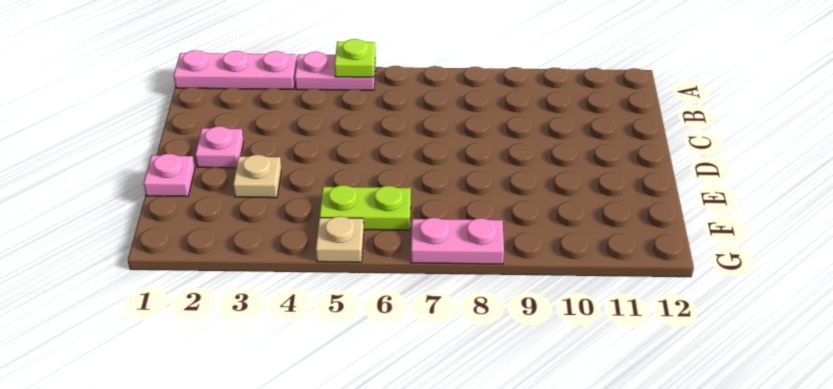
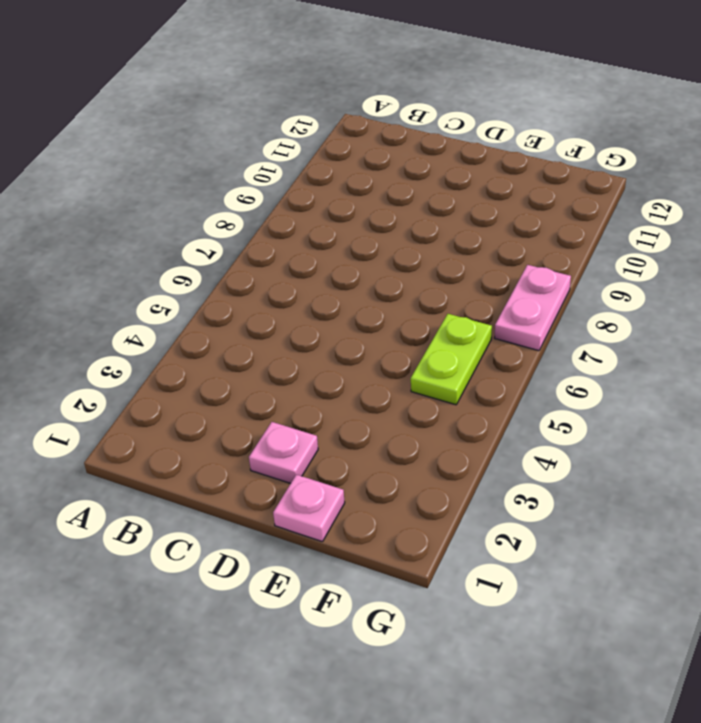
none -> pink plate A1:A3 level 1
none -> pink plate A4:A5 level 1

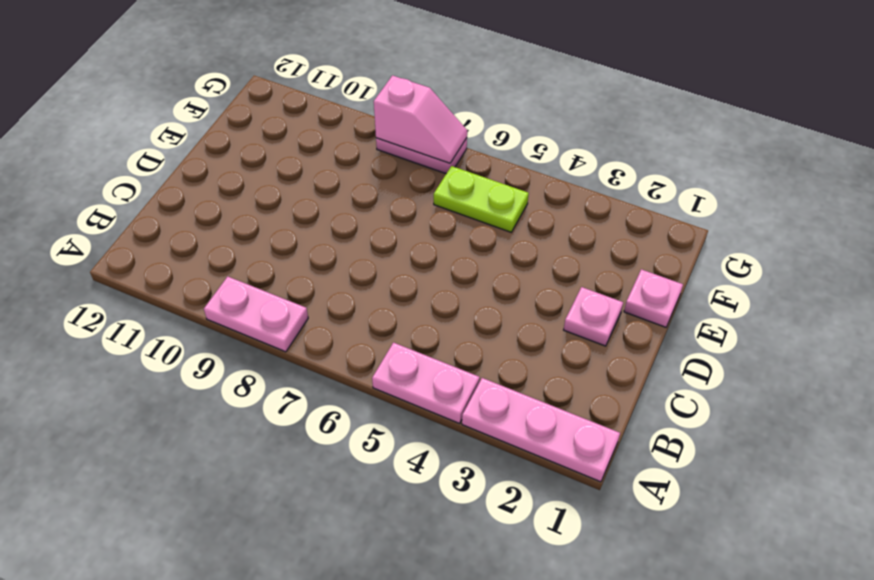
pink plate A8:A9 level 1 -> none
pink slope G7:G8 level 2 top 8 -> none
none -> tan plate E3 level 1
none -> tan plate G5 level 1

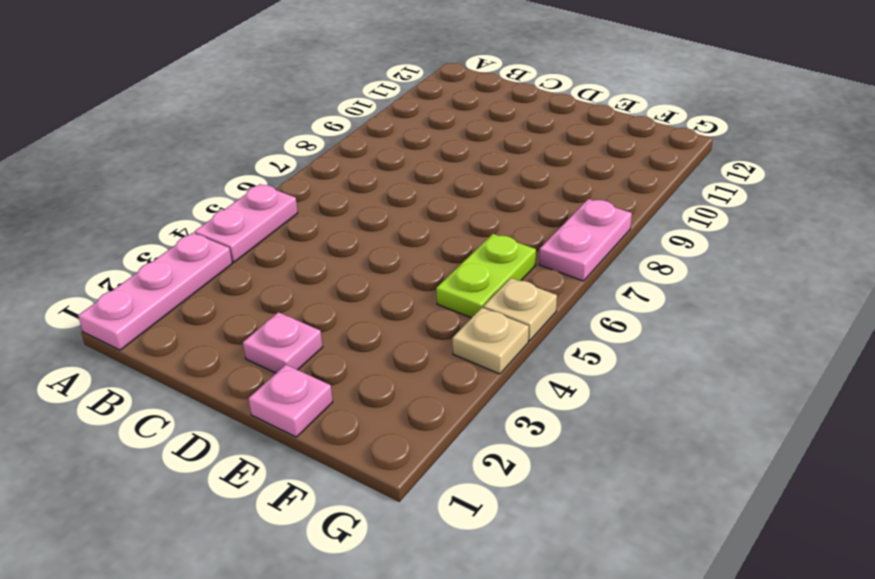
tan plate G4 level 1 -> tan plate E3 level 1
none -> lime plate A5 level 2

